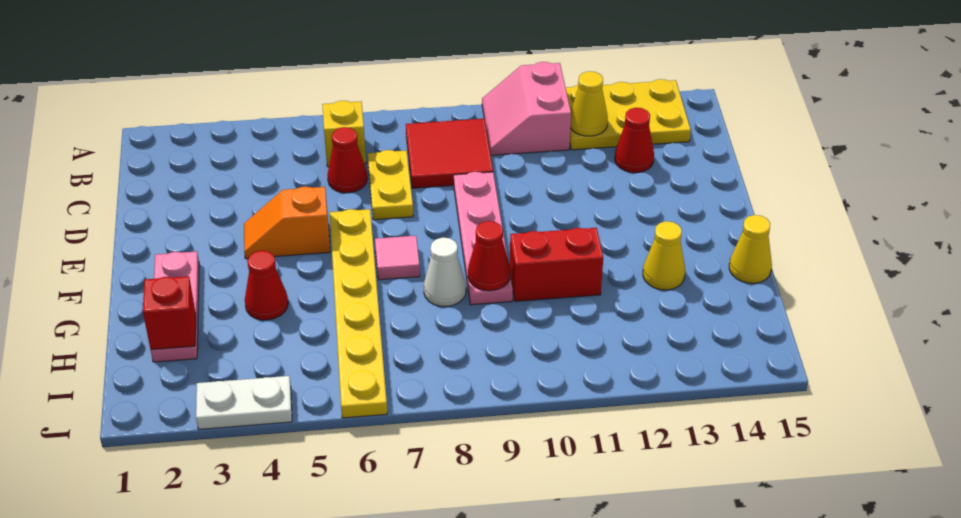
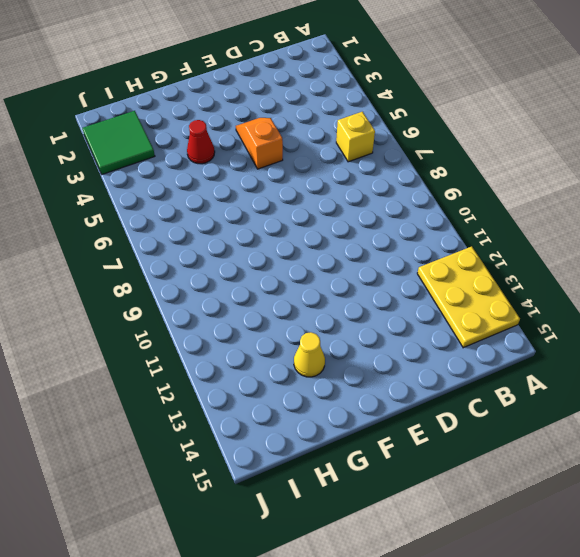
green tile I2:J3 level 1 -> white plate J3:J4 level 1
none -> pink slope A10:B11 level 1 top 11
none -> red tile B8:C9 level 1
none -> red cone C6 level 1

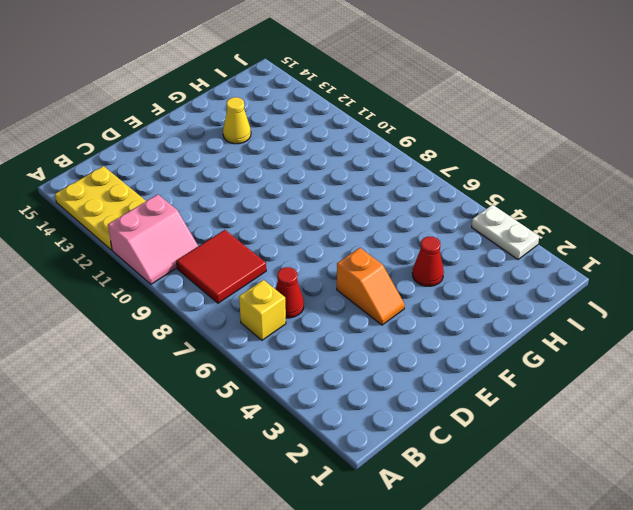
none -> yellow plate C7:D7 level 1
none -> red cone C13 level 1
none -> pink plate D9:G9 level 1

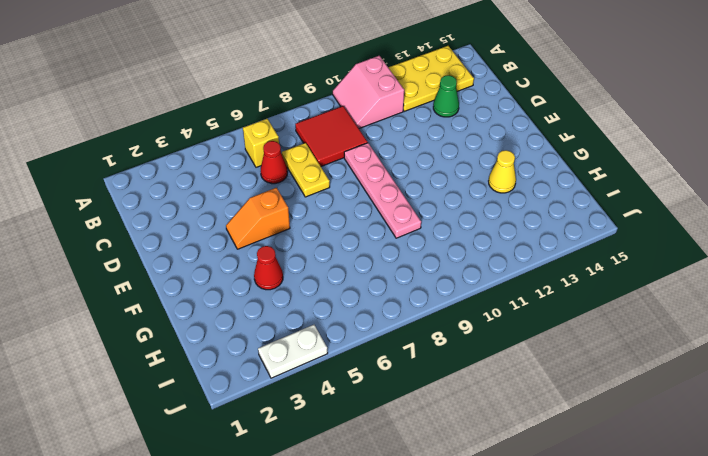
green cone C13 level 1 -> red cone C13 level 1
none -> yellow plate E6:J6 level 1
none -> pink plate F2:H2 level 1
none -> pink tile F7 level 1

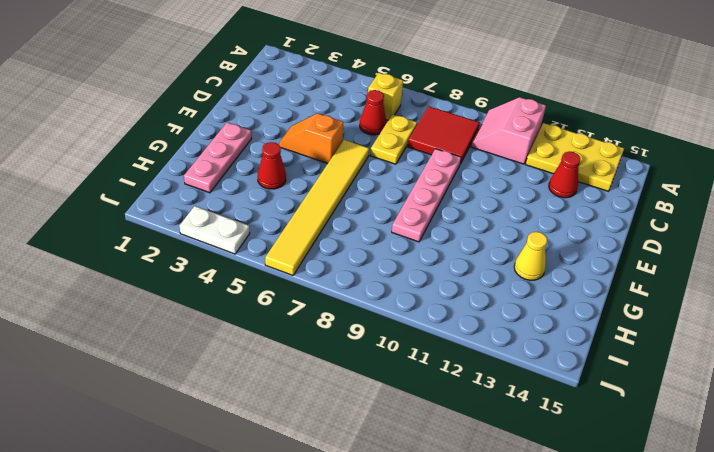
yellow tile E6:J6 level 1 -> yellow plate E6:J6 level 1
none -> pink tile F7 level 1
none -> white cone G8 level 1
none -> red brick G10:G11 level 1

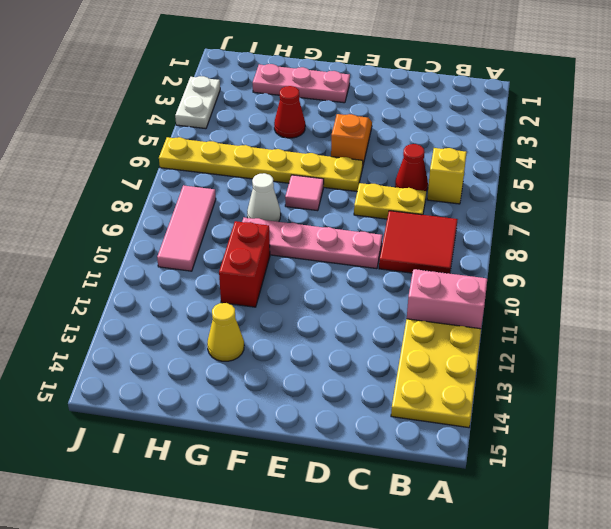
pink tile I8:I10 level 1 -> none
none -> red cone C13 level 1
none -> yellow cone G15 level 1
none -> yellow cone B12 level 2

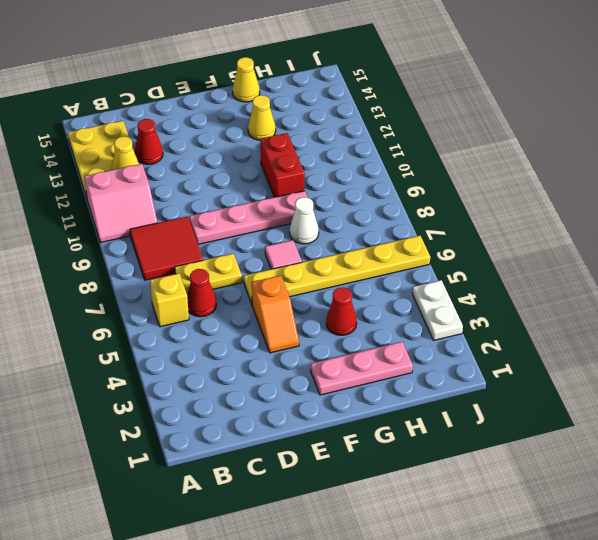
none -> red cone G9 level 2
none -> red brick H2 level 2

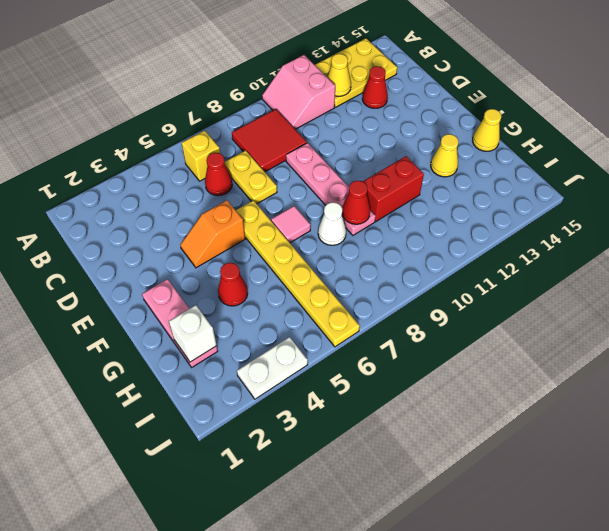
white brick H2 level 2 -> red brick H2 level 2

